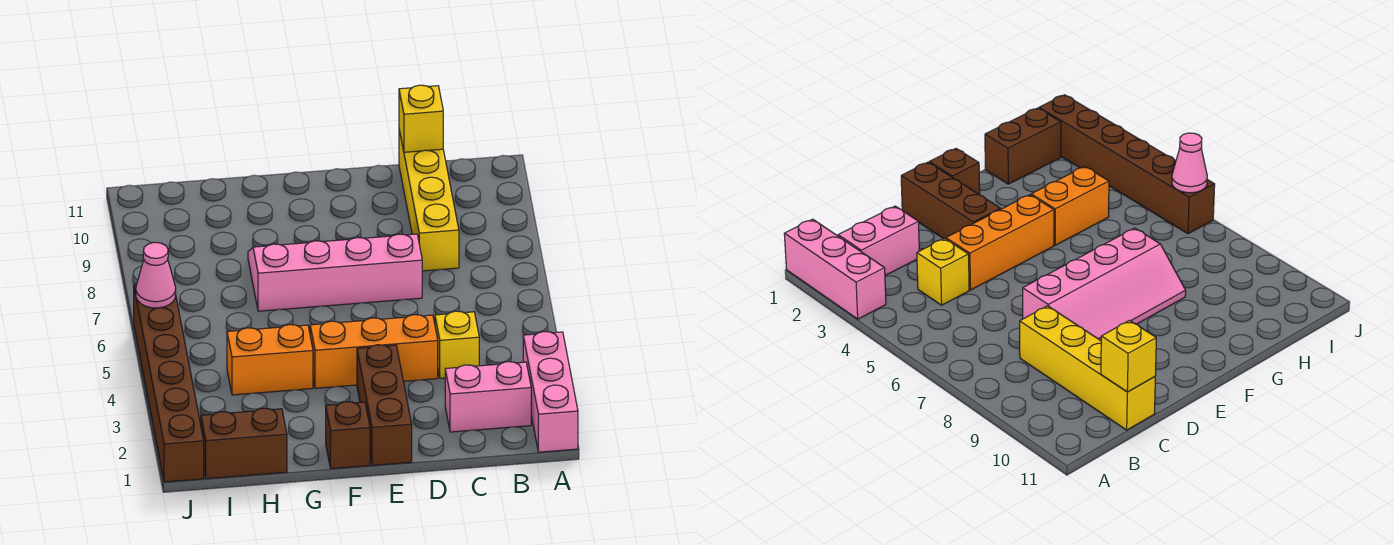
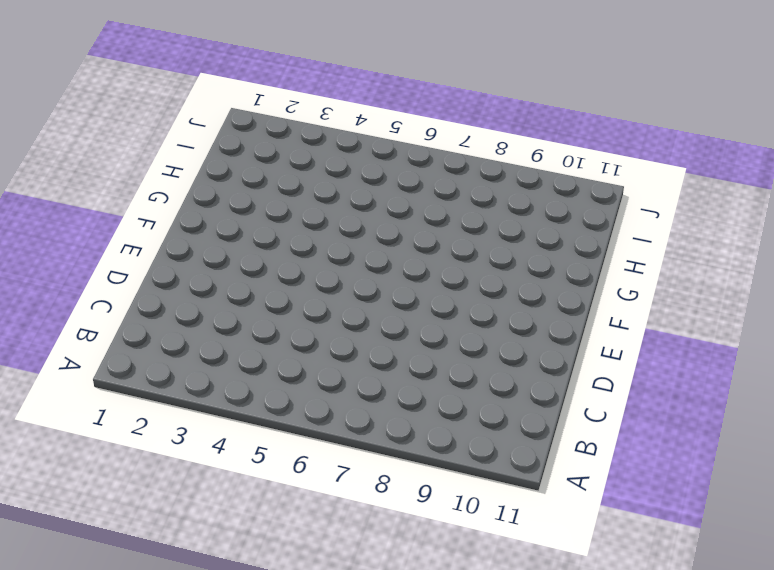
none -> pink brick A1:A3 level 1
none -> pink brick B2:C2 level 1
none -> yellow brick C4 level 1

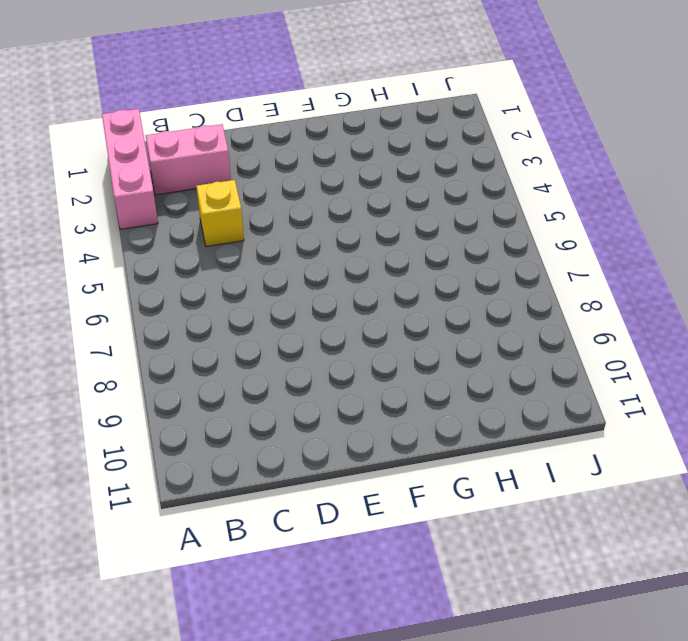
none -> yellow brick C8:C11 level 1
none -> orange brick D4:F4 level 1
none -> pink slope D7:G8 level 1 top 7

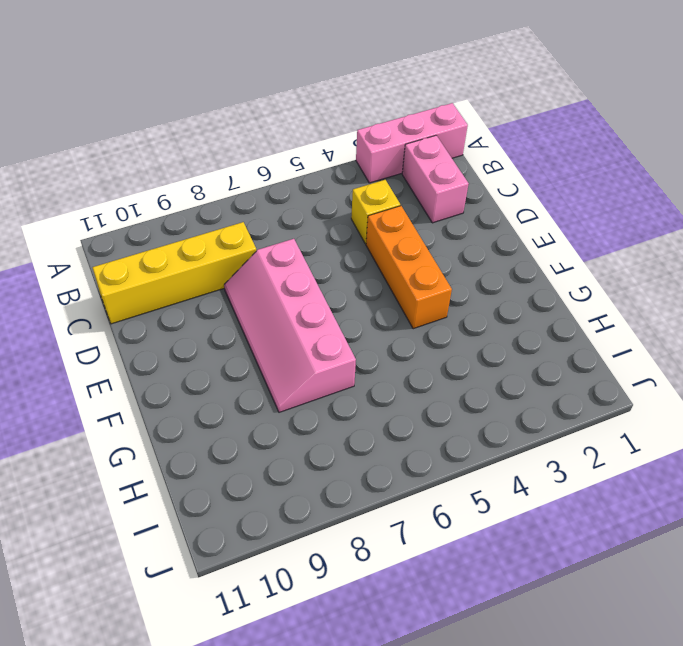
none -> brown brick E1:E3 level 1
none -> brown brick F1 level 1
none -> orange brick G4:H4 level 1

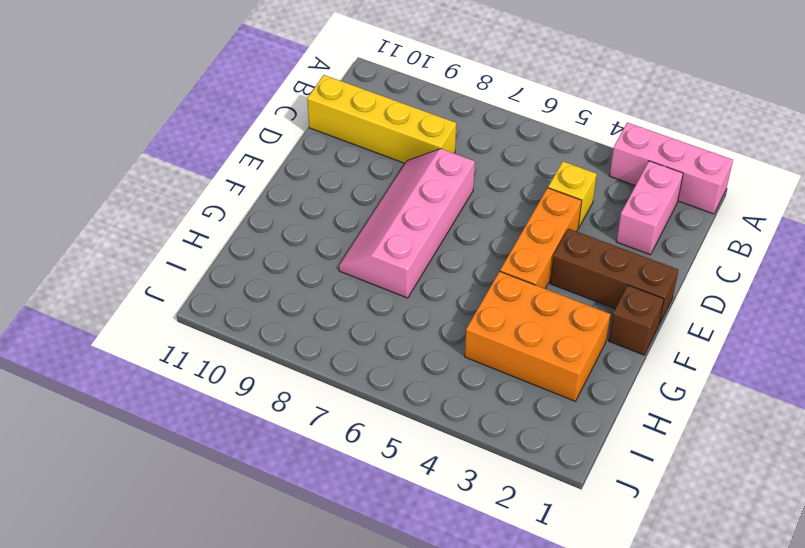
orange brick G2:H4 level 1 -> orange brick G4:H4 level 1
none -> brown brick H1:I1 level 1
none -> brown brick J1:J6 level 1
none -> yellow brick C11 level 2

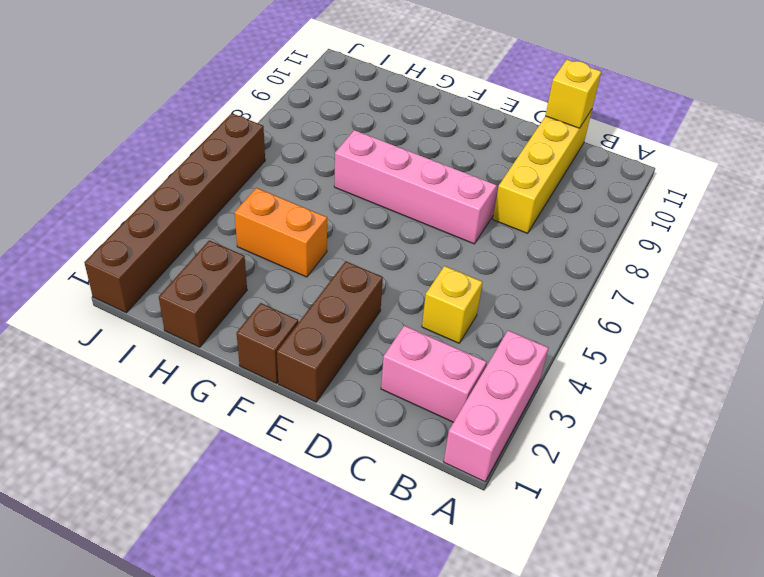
brown brick H1:H2 level 1 -> brown brick H1:I1 level 1
none -> orange brick D4:F4 level 1
none -> pink cone J6 level 2

